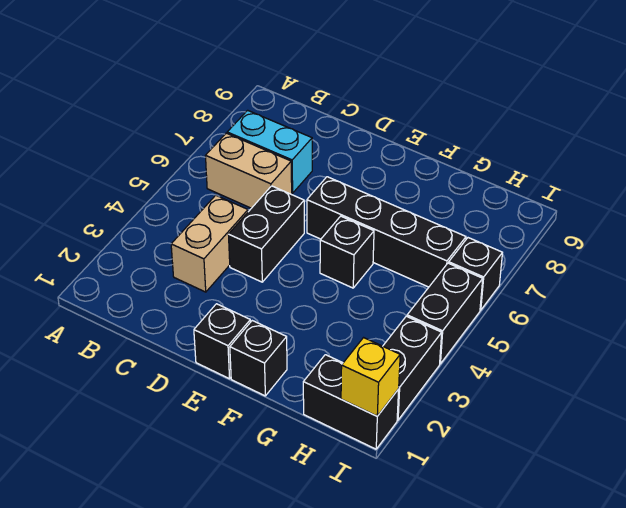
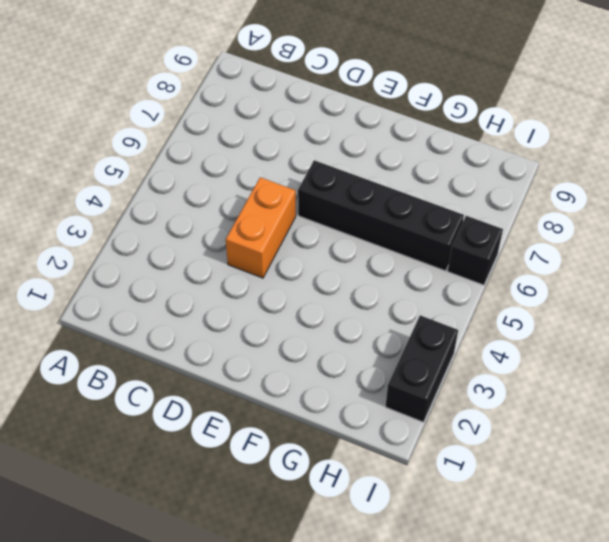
orange brick D4:D5 level 1 -> black brick D4:D5 level 1
none -> tan brick B6:C6 level 1
none -> cyan brick B7:C7 level 1
none -> tan brick C3:C4 level 1

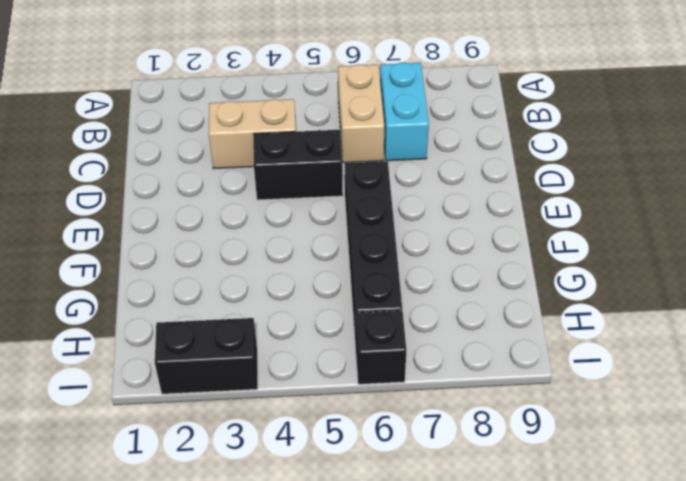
none -> black brick E1 level 1
none -> black brick F1 level 1
none -> black brick F5 level 1

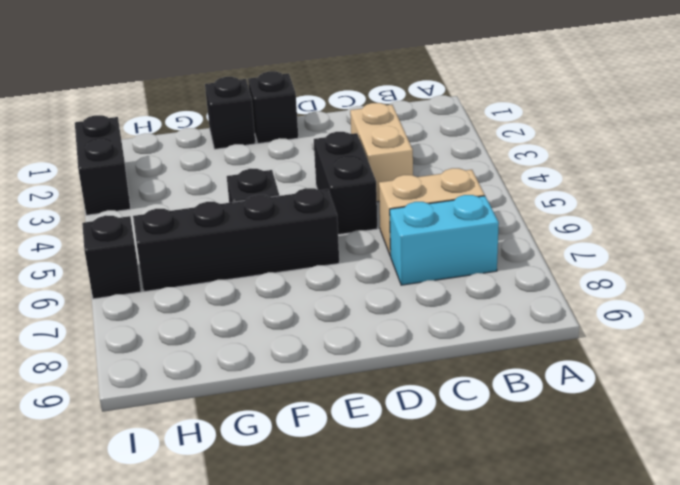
none -> black brick H1:I1 level 1
none -> black brick I4:I5 level 1
none -> yellow brick I1 level 2

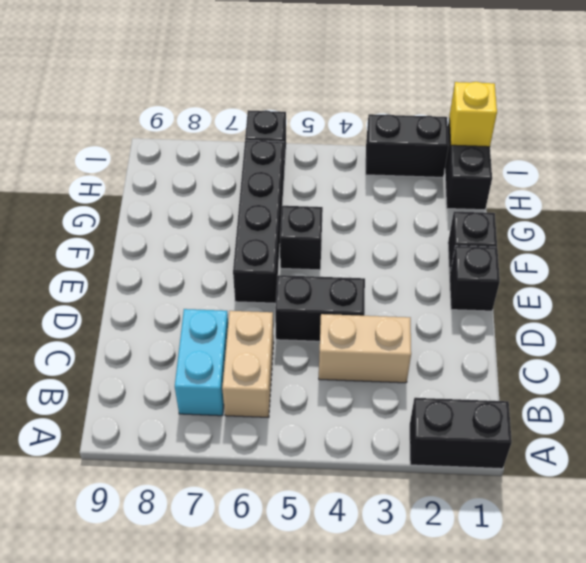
black brick A1:A2 level 1 -> black brick I4:I5 level 1

